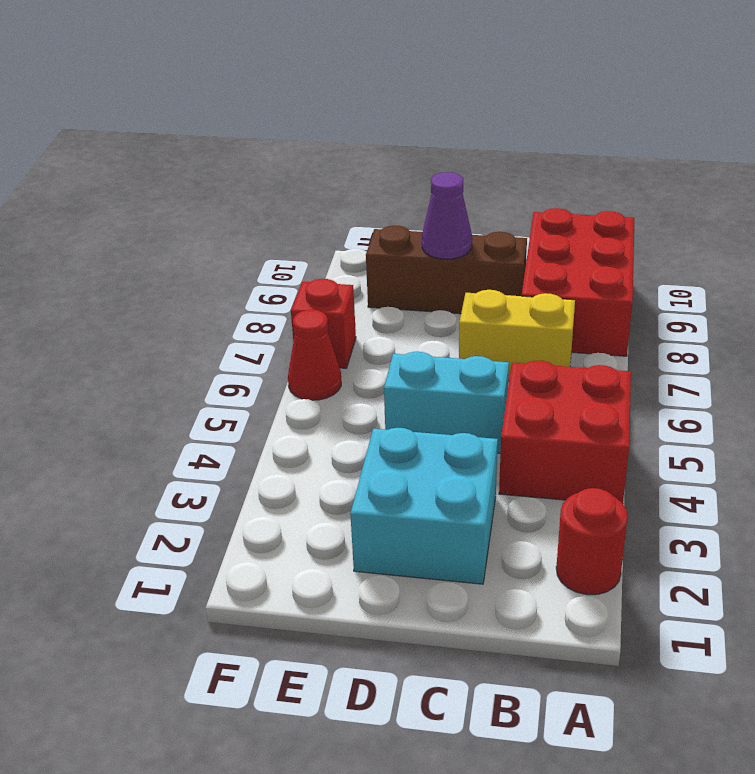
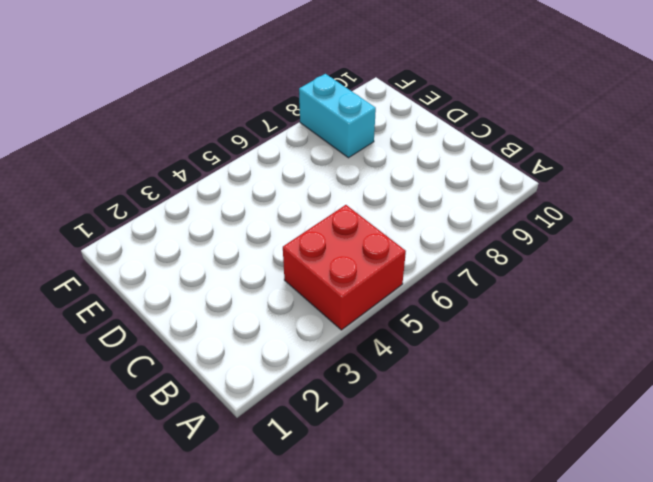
cyan brick E8:F8 level 1 -> cyan brick C5:D5 level 1
none -> red round brick A2 level 1
none -> red brick A8:B10 level 1

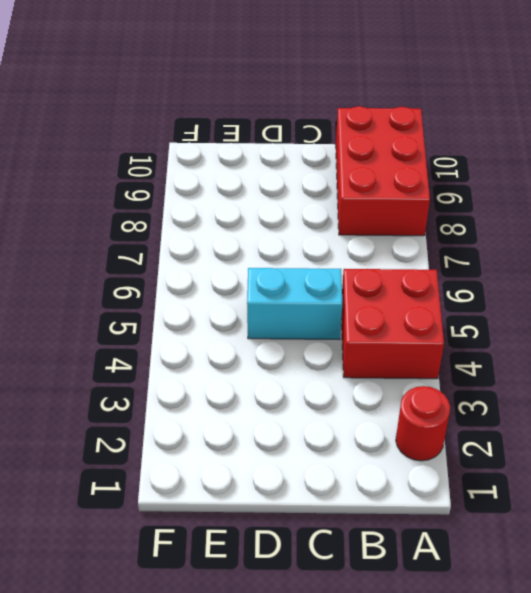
none -> yellow brick B7:C7 level 1
none -> cyan brick C2:D3 level 1

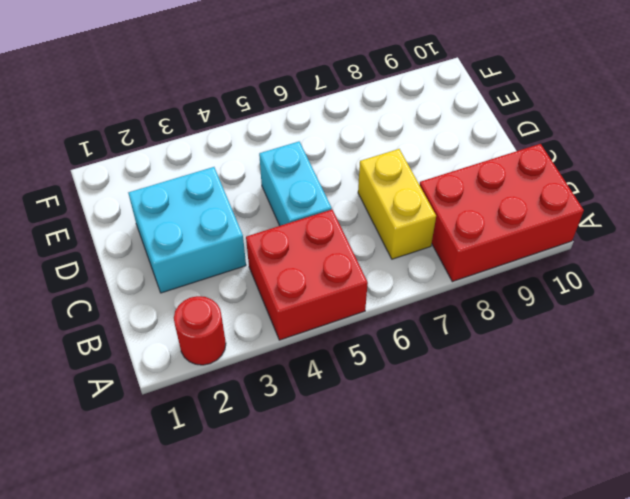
none -> brown brick C9:E9 level 1
none -> red cone F6 level 1

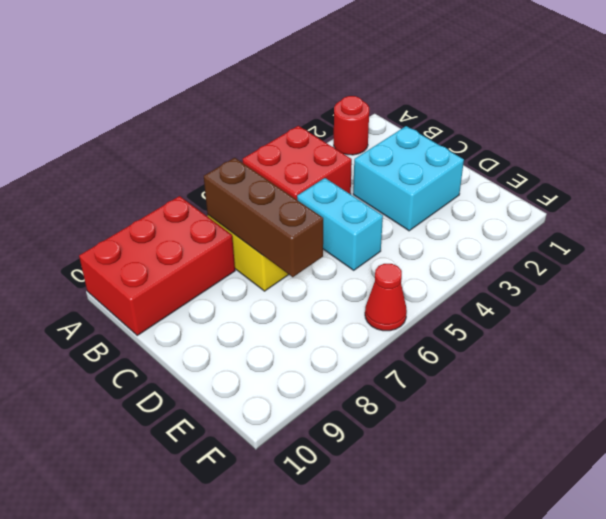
brown brick B7:D7 level 2 -> brown brick C9:E9 level 1
none -> red brick F7 level 1
none -> purple cone D9 level 2

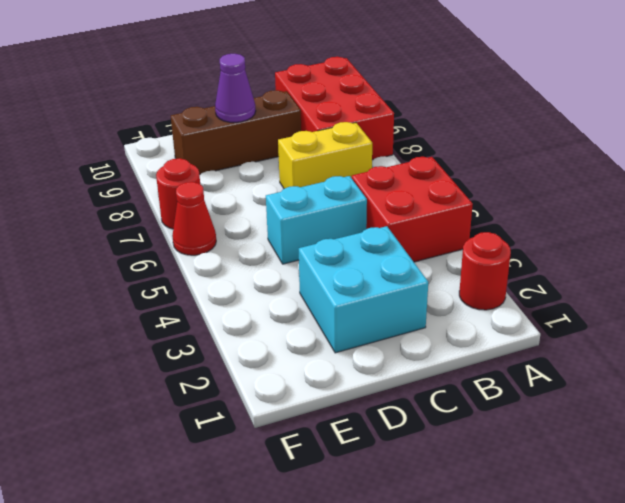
red round brick F7 level 1 -> red brick F7 level 1

